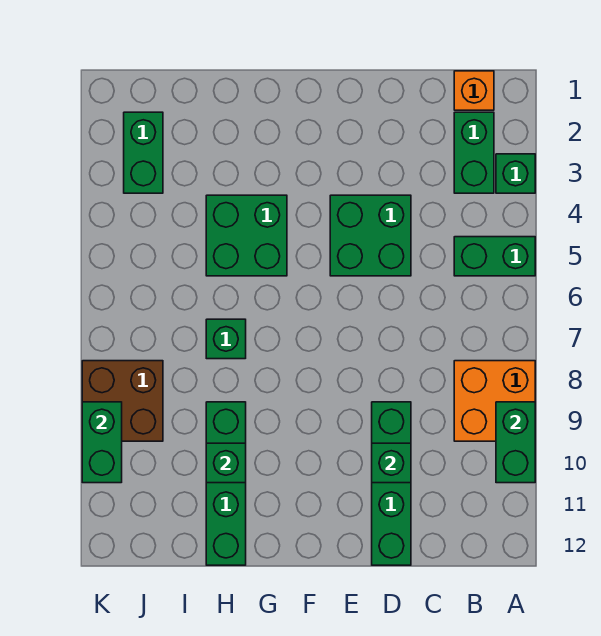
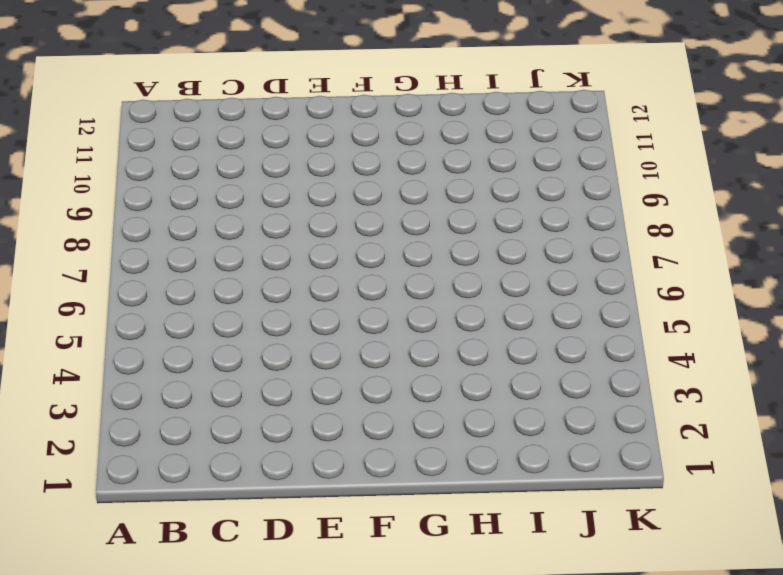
none -> green brick A3 level 1
none -> green brick A5:B5 level 1
none -> orange brick A8:B9 level 1

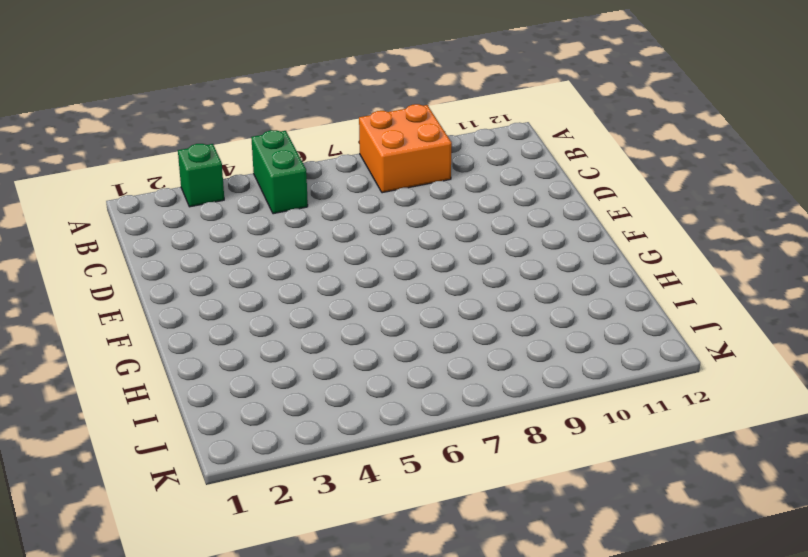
none -> orange brick B1 level 1
none -> green brick B2:B3 level 1
none -> green brick D4:E5 level 1

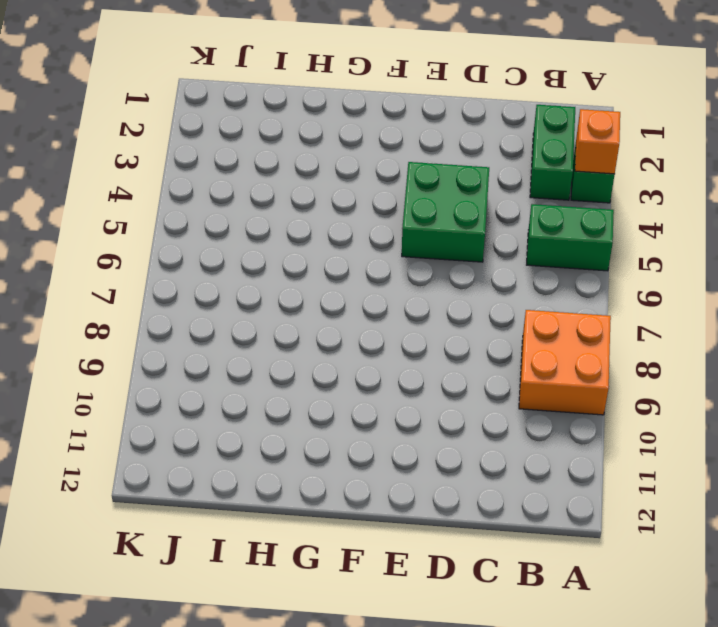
orange brick A3 level 2 -> orange brick B1 level 1
none -> green brick D9:D12 level 1
none -> green brick G4:H5 level 1
none -> green brick H7 level 1

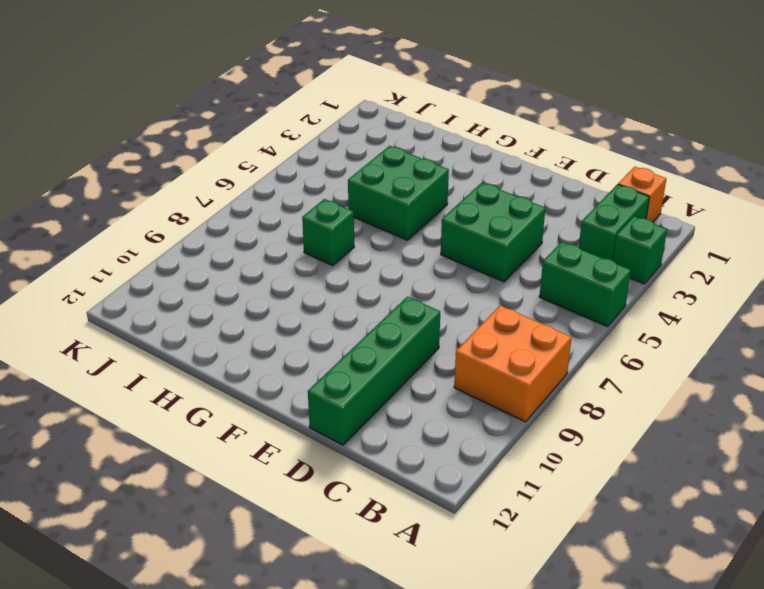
none -> green brick H9:H12 level 1
none -> green brick J2:J3 level 1
none -> brown brick J8:K9 level 1

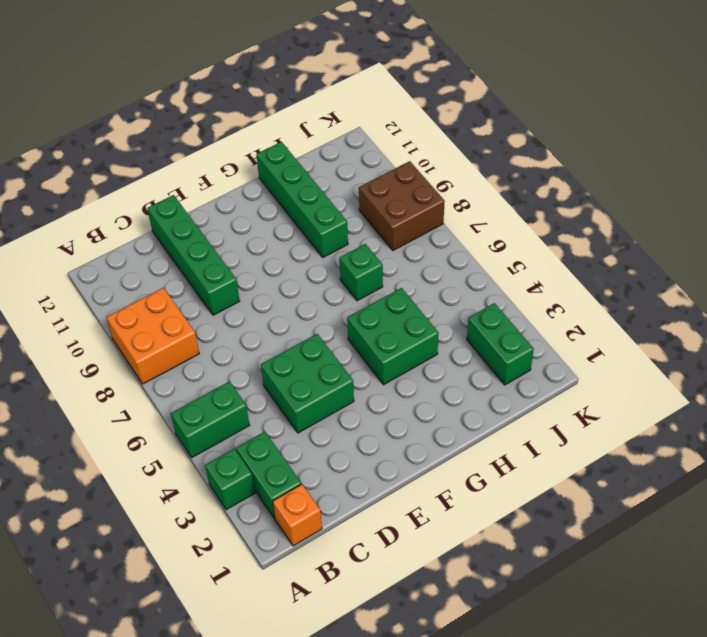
none -> green brick A9:A10 level 2
none -> green brick D10 level 2
none -> green brick H10 level 2

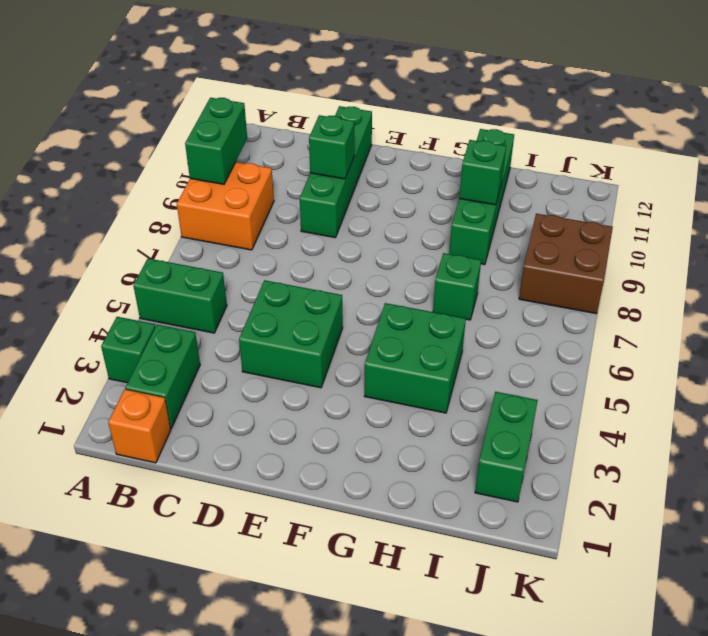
none -> green brick K9:K10 level 2

